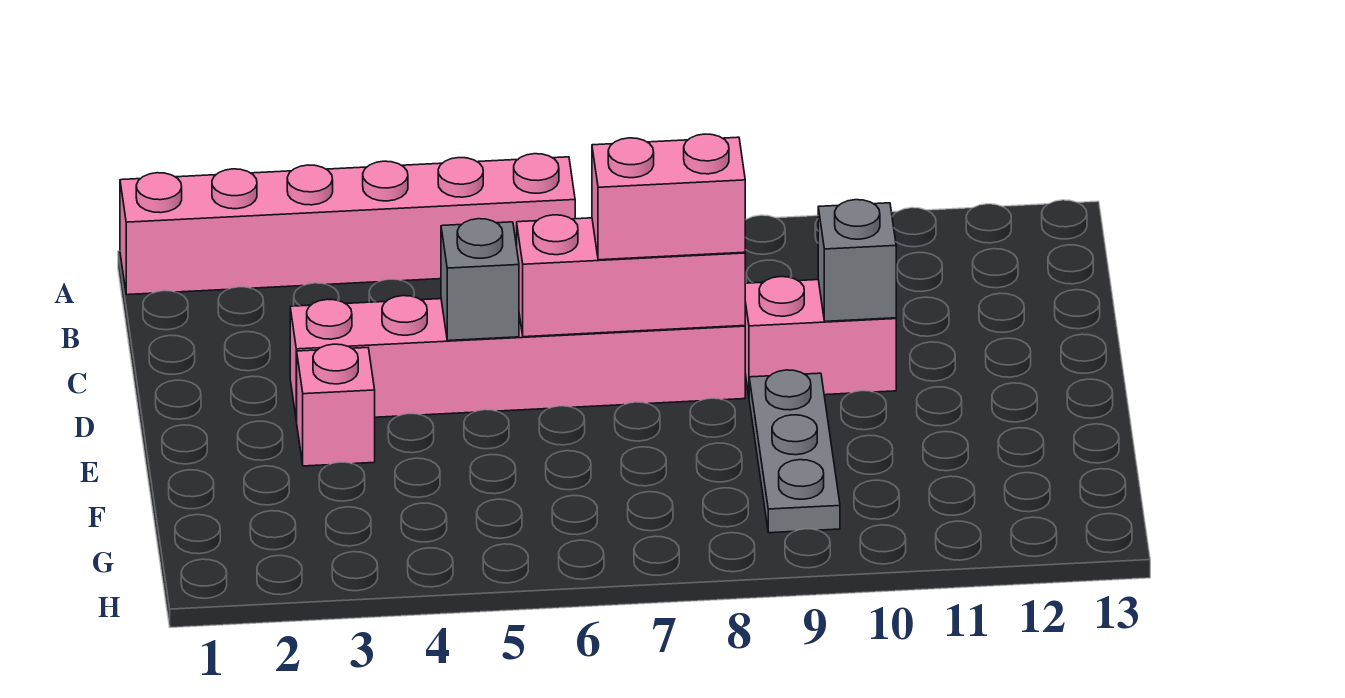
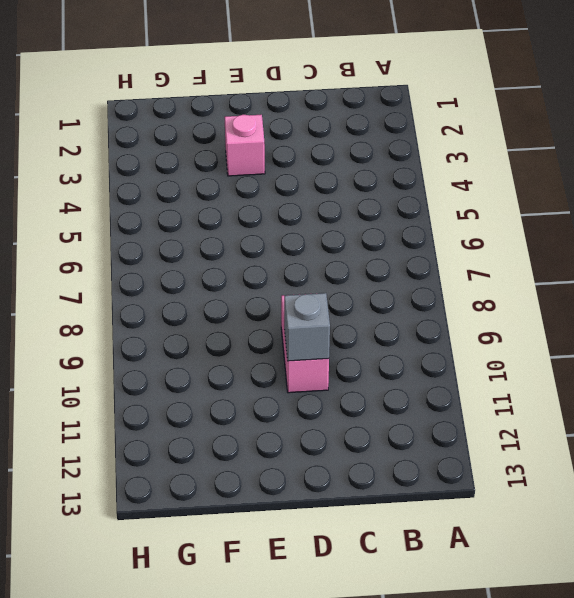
none -> pink brick A1:A6 level 1
none -> pink brick D3:D8 level 1

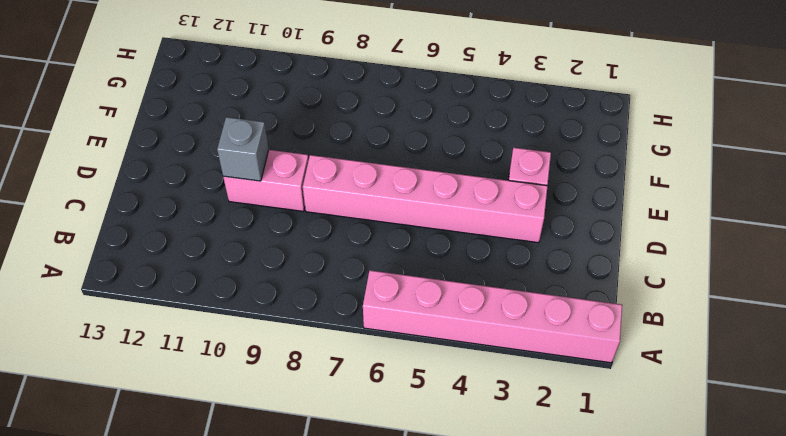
none -> grey plate E9:G9 level 1
none -> grey brick D5 level 2

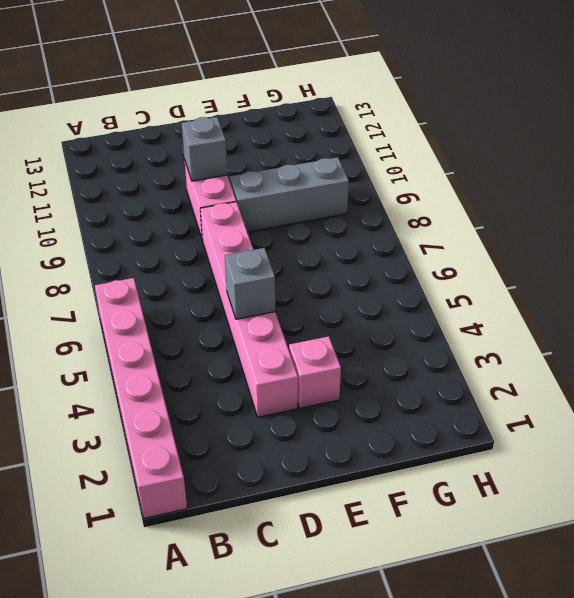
grey brick E9:G9 level 1 -> grey plate E9:G9 level 1
none -> pink brick D6:D8 level 2
none -> pink brick D7:D8 level 3

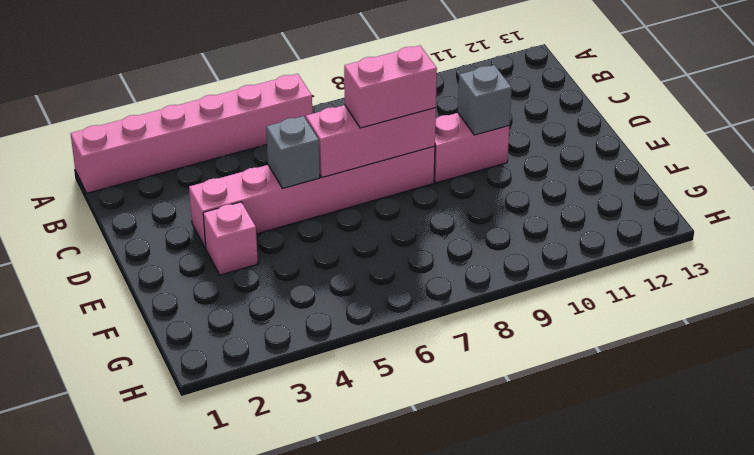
none -> grey plate E9:G9 level 1

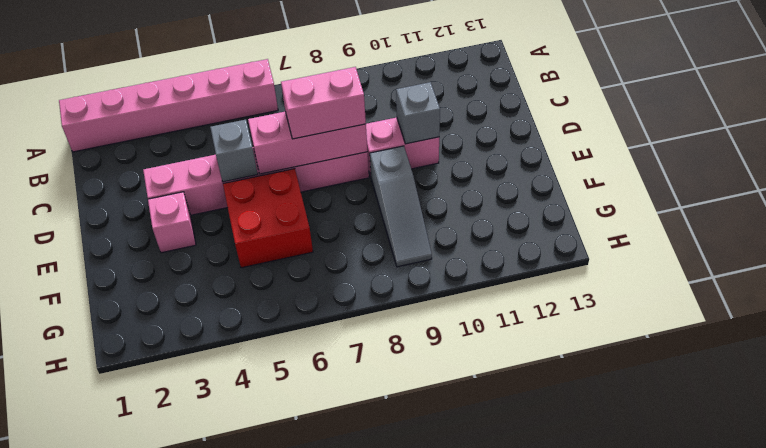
red brick E5:F6 level 1 -> none
grey slope E9:G9 level 1 top E -> grey plate E9:G9 level 1

